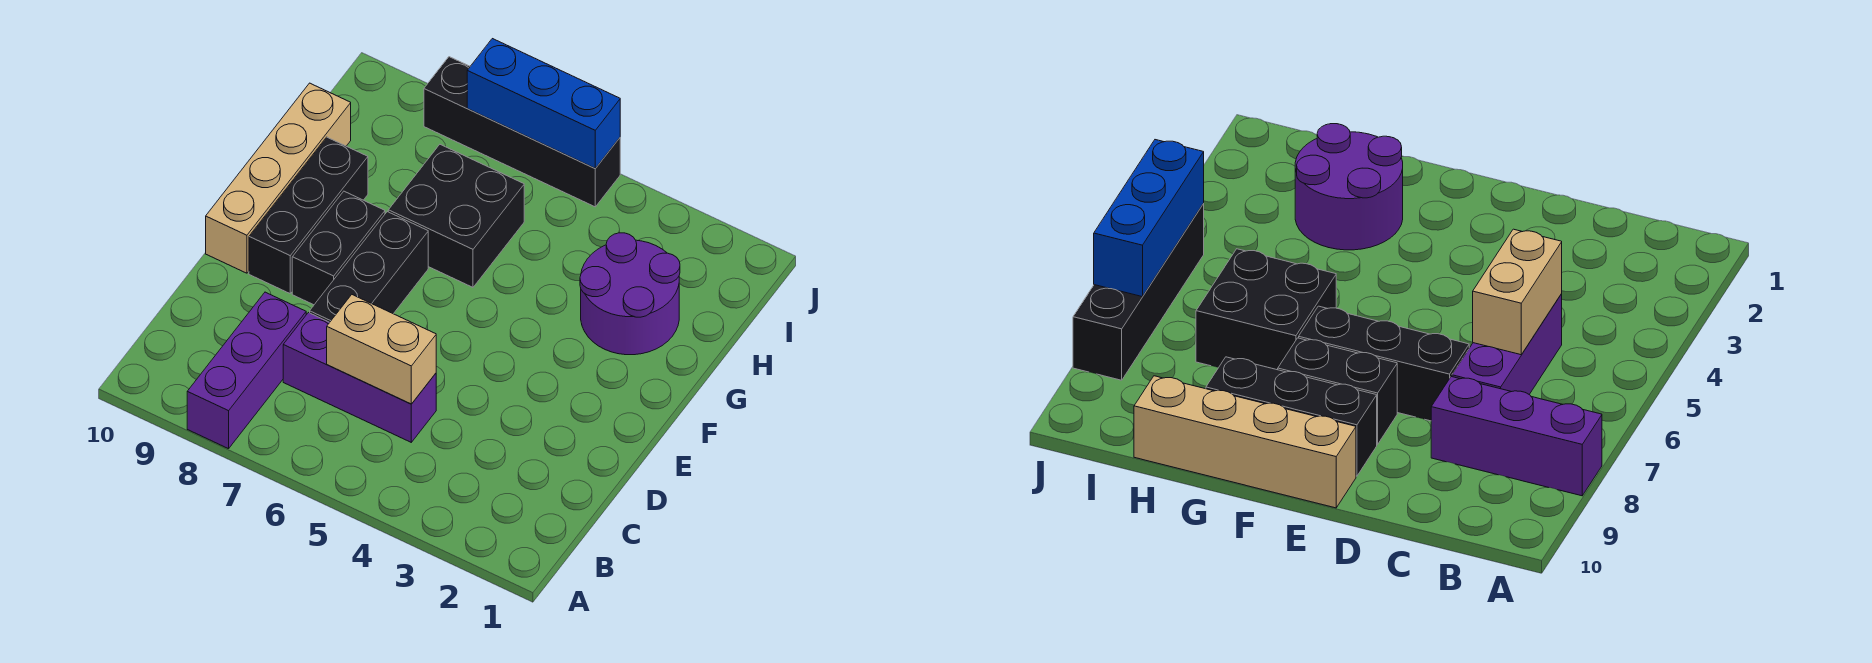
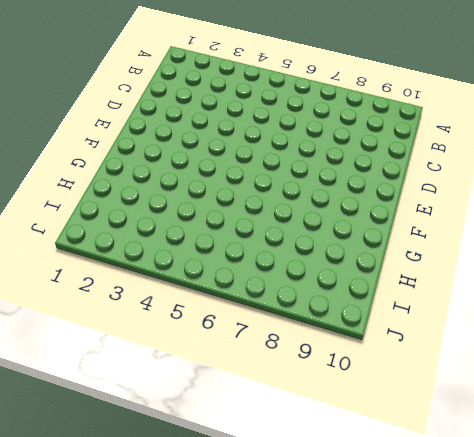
none -> purple brick A8:C8 level 1
none -> purple brick C5:C7 level 1

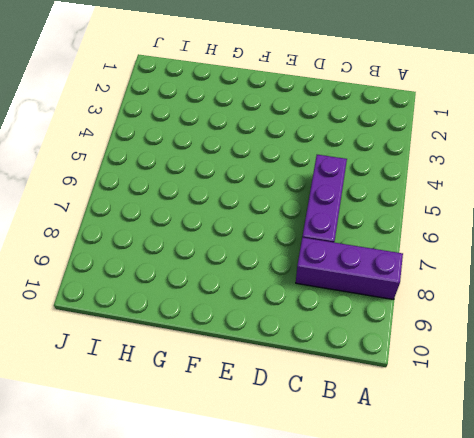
none -> black brick D7:F7 level 1
none -> black brick E8:F8 level 1

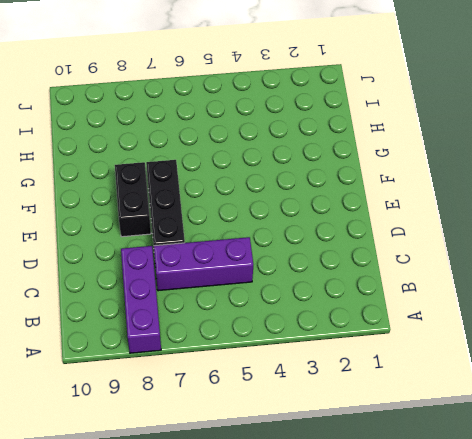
none -> black brick E9:G9 level 1
none -> tan brick E10:H10 level 1

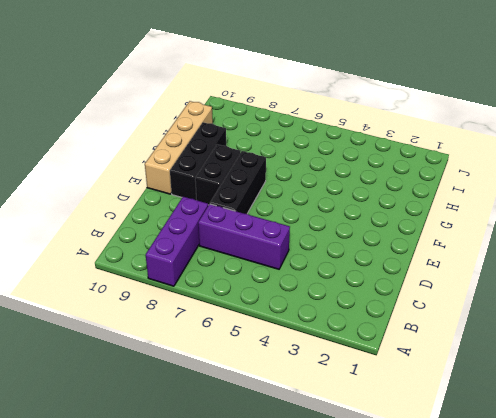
none -> purple round brick G2:H3 level 1
none -> black brick G6:H7 level 1

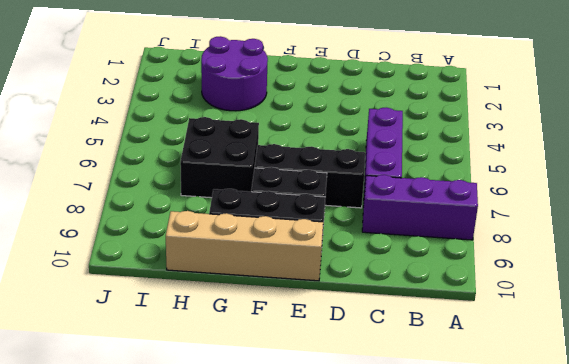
none -> black brick J5:J8 level 1
none -> tan brick C5:C6 level 2

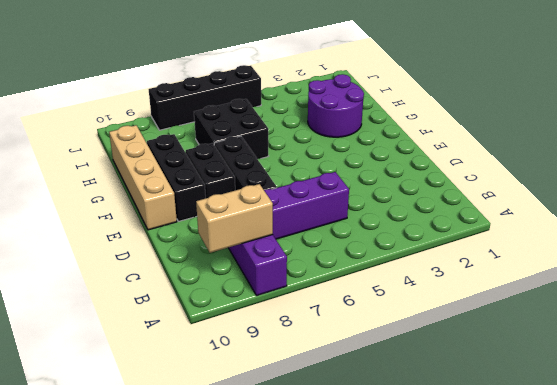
tan brick B8:B9 level 2 -> tan brick C5:C6 level 2
none -> blue brick J5:J7 level 2

